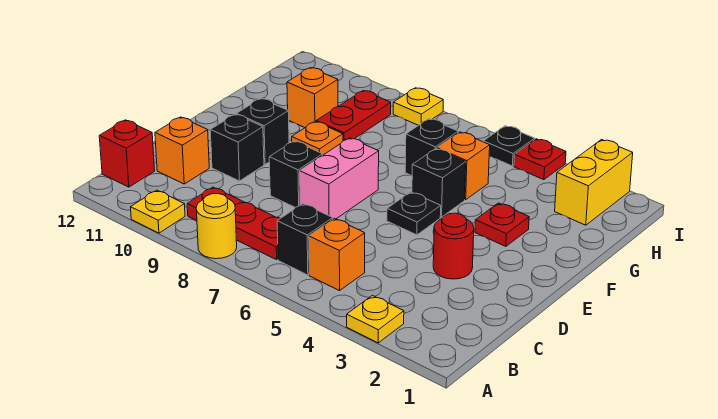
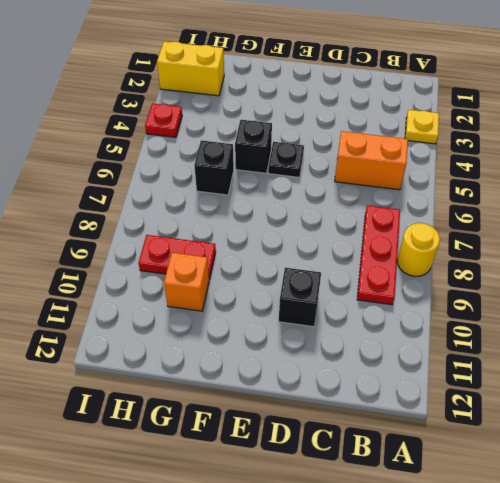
orange brick B5:C5 level 1 -> orange brick B5 level 1
none -> yellow plate A10 level 1
none -> black brick B6 level 1
none -> red brick B12 level 1

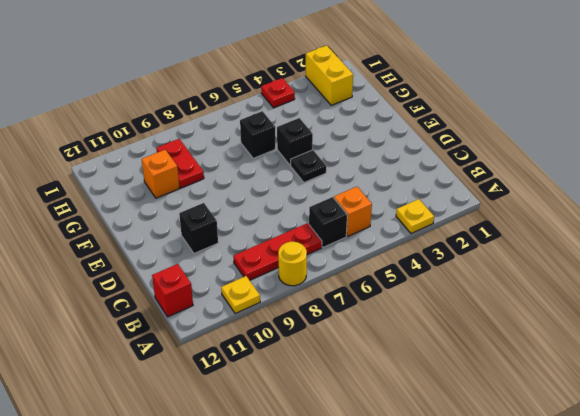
none -> orange brick C11 level 1
none -> red round brick D3 level 1
none -> pink brick D7:E7 level 1

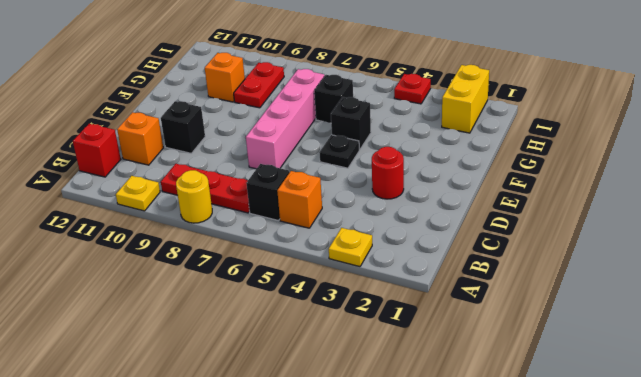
pink brick D7:G7 level 1 -> pink brick D7:E7 level 1
none -> black brick D8 level 1
none -> black brick E10 level 1
none -> red plate F3 level 1

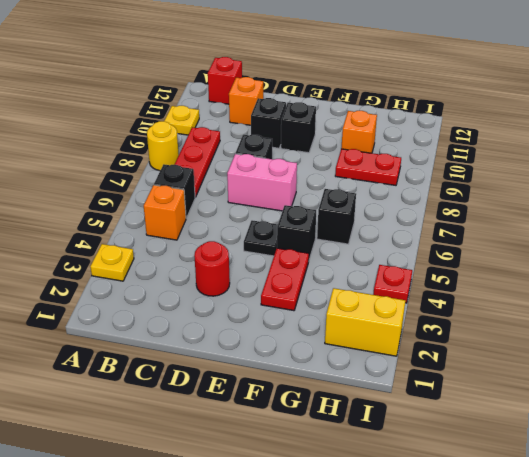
red plate F3:F4 level 1 -> red plate F3 level 1
none -> orange plate F9 level 1
none -> orange brick G5 level 1
none -> black plate I5 level 1

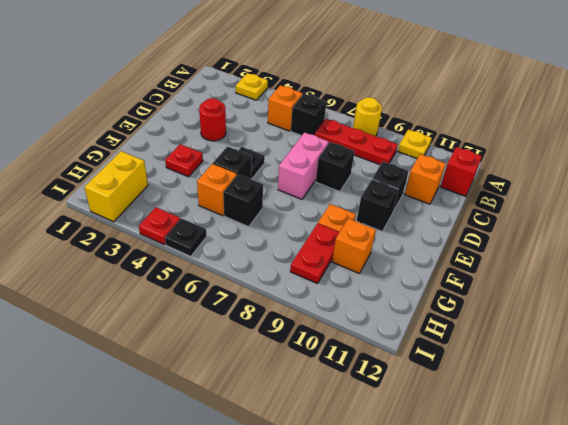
none -> yellow plate I8 level 1

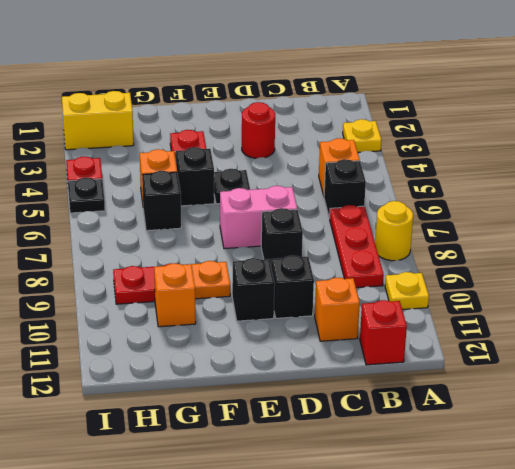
none -> yellow plate I8 level 1

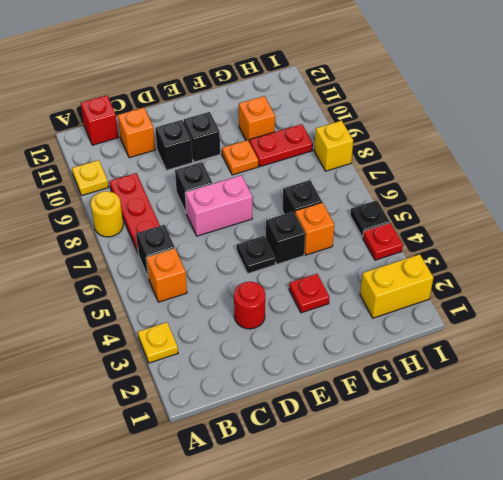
yellow brick I8 level 1 -> yellow plate I8 level 1

